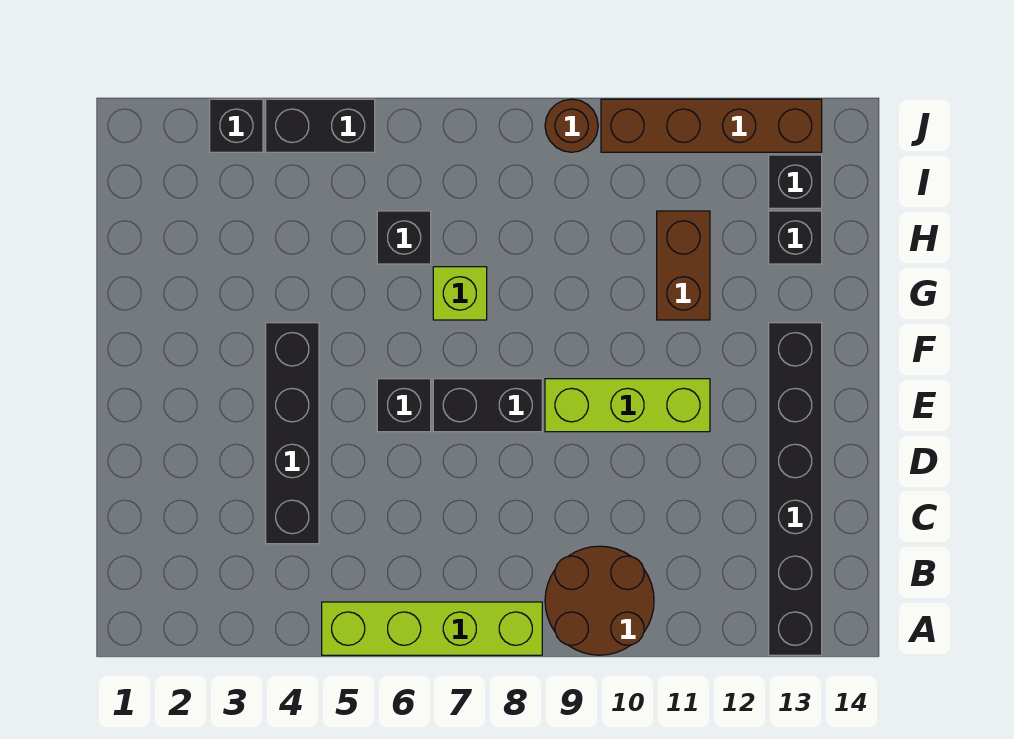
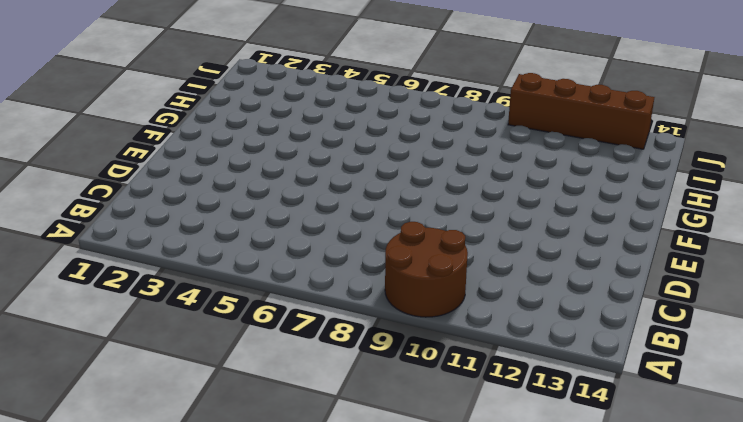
none -> lime brick A5:A8 level 1
none -> black brick A13:F13 level 1
none -> black brick C4:F4 level 1

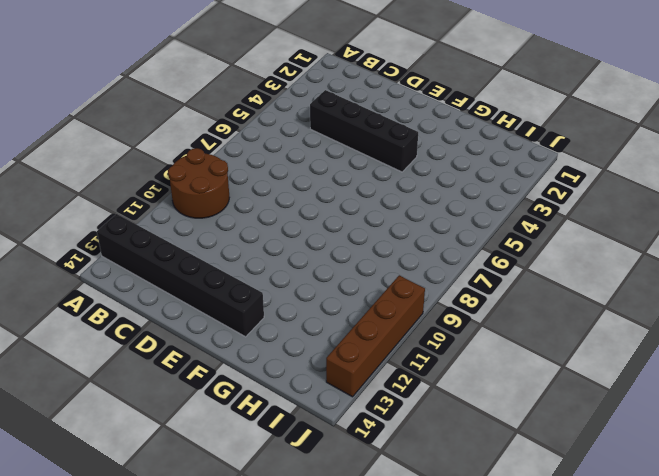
none -> lime brick A5:A8 level 1
none -> black brick E6 level 1
none -> black brick E7:E8 level 1

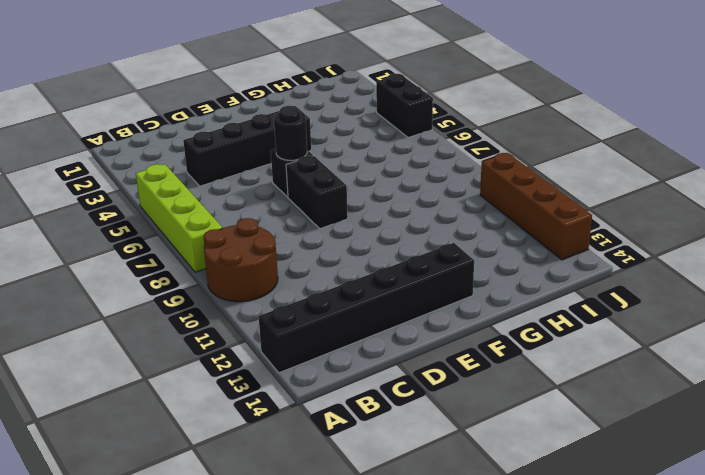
black round brick E6 level 2 -> none
none -> lime brick E9:E11 level 1
none -> lime brick G7 level 1
none -> brown brick G11:H11 level 1

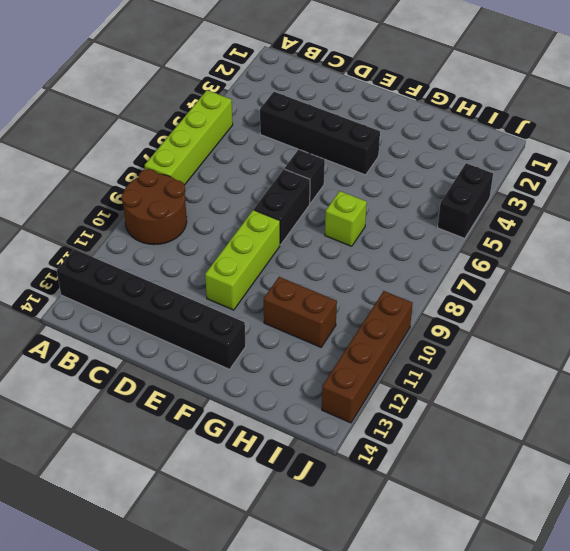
none -> black brick H6 level 1
none -> black brick H13 level 1
none -> black brick I13 level 1

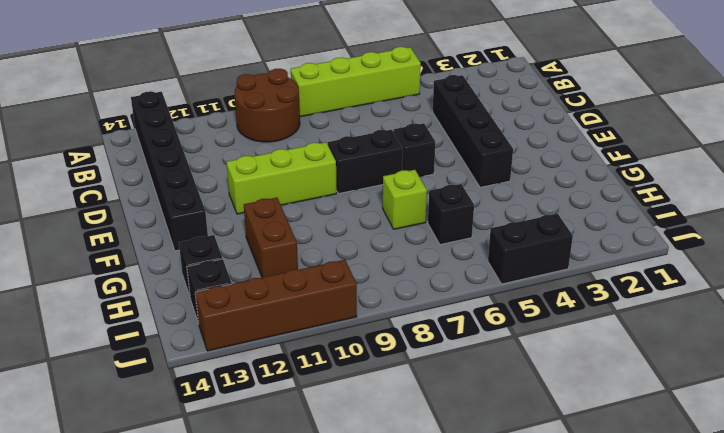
none -> black brick J3 level 1
none -> brown round brick J9 level 1

